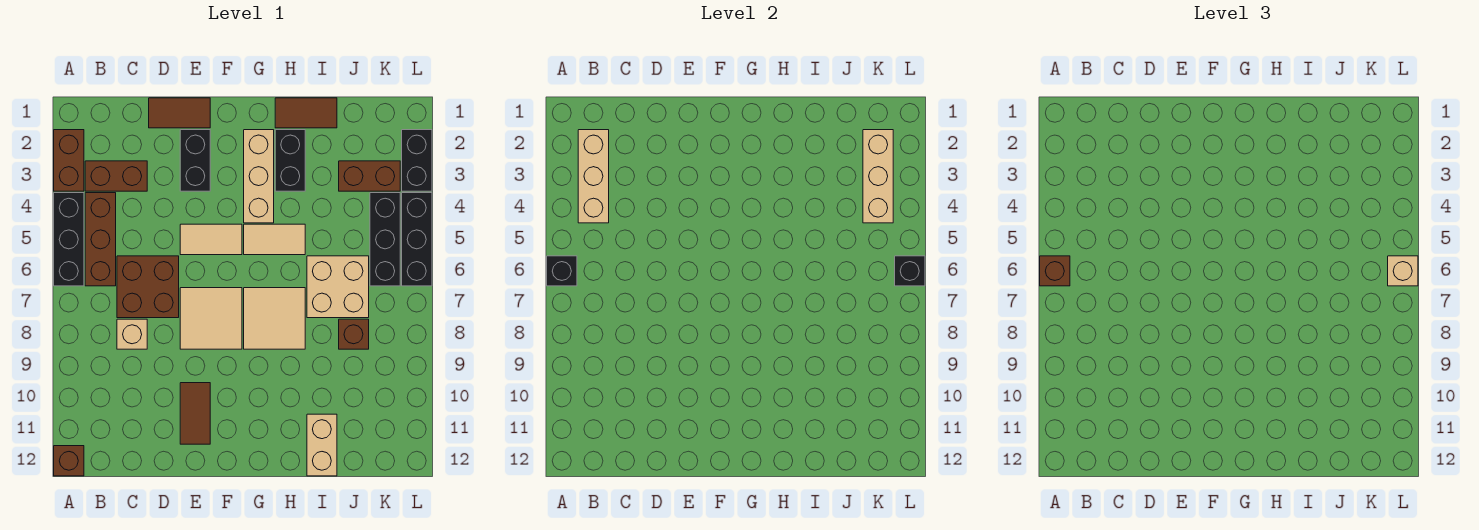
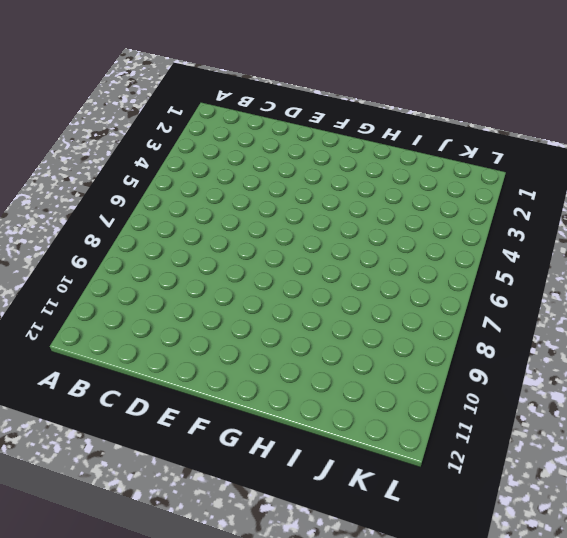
none -> brown brick A2:A3 level 1
none -> black brick A4:A6 level 1
none -> brown brick A12 level 1
none -> brown brick B3:C3 level 1

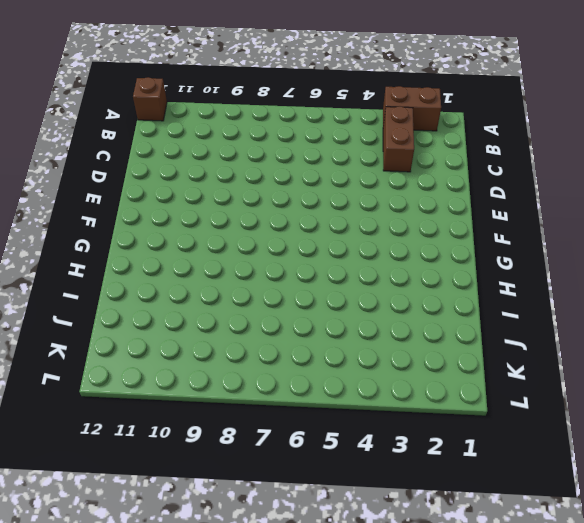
none -> black brick A4:A6 level 1
none -> brown brick B4:B6 level 1
none -> brown brick C6:D7 level 1
none -> tan brick C8 level 1

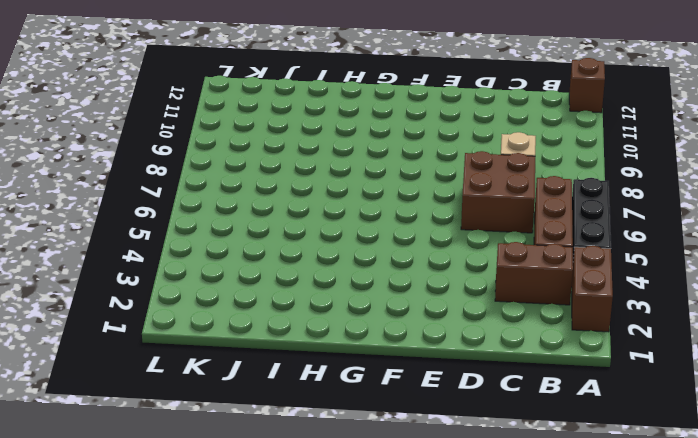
none -> brown tile D1:E1 level 1
none -> black brick E2:E3 level 1
none -> tan tile E5:F5 level 1
none -> tan tile E7:F8 level 1

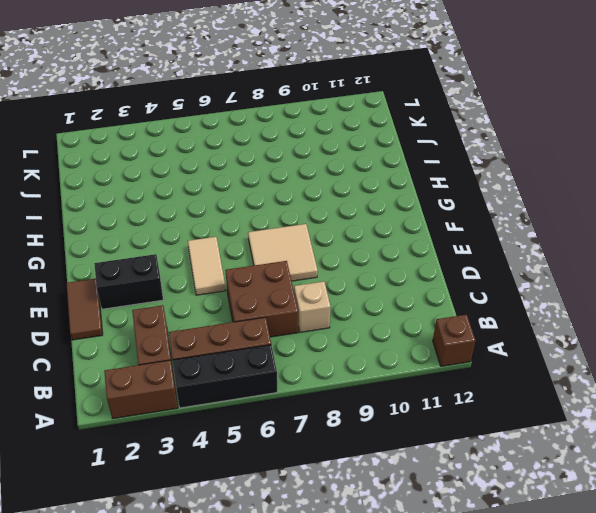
none -> brown tile E10:E11 level 1
none -> tan brick G2:G4 level 1
none -> tan tile G5:H5 level 1
none -> tan tile G7:H8 level 1

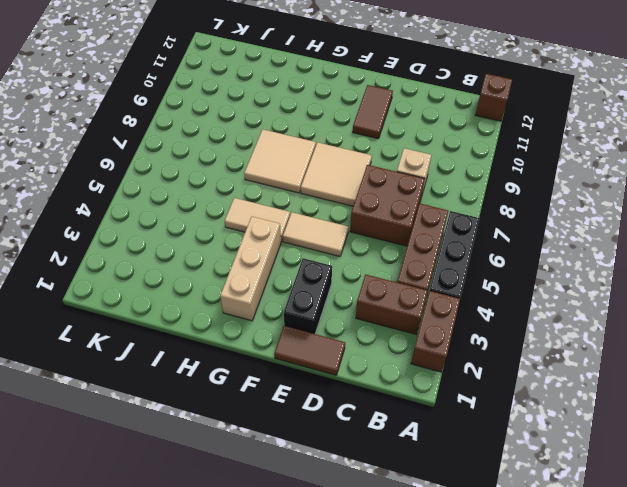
none -> brown tile H1:I1 level 1
none -> black brick H2:H3 level 1
none -> tan brick I6:J7 level 1
none -> tan brick I11:I12 level 1

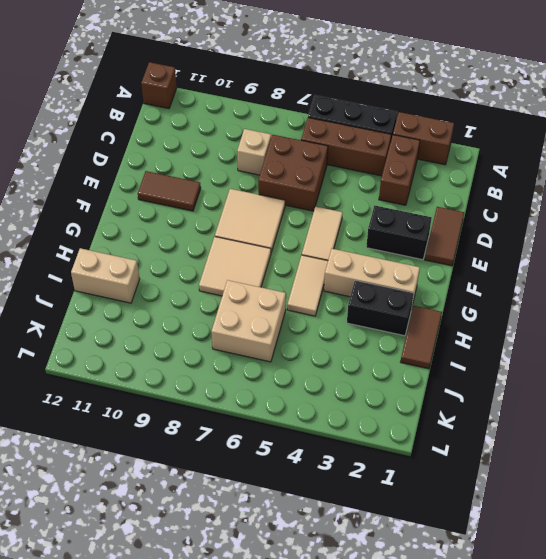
none -> brown brick J3:K3 level 1
none -> brown brick J8 level 1
none -> black brick K4:K6 level 1
none -> black brick L2:L3 level 1

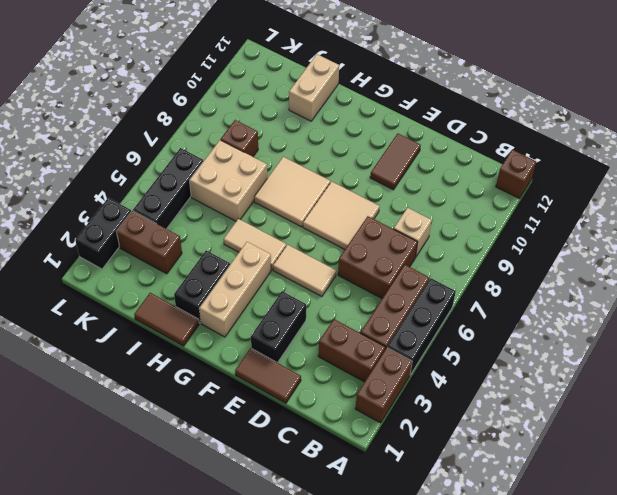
none -> black brick L4:L6 level 1
none -> black brick A6 level 2
none -> tan brick B2:B4 level 2
none -> tan brick K2:K4 level 2

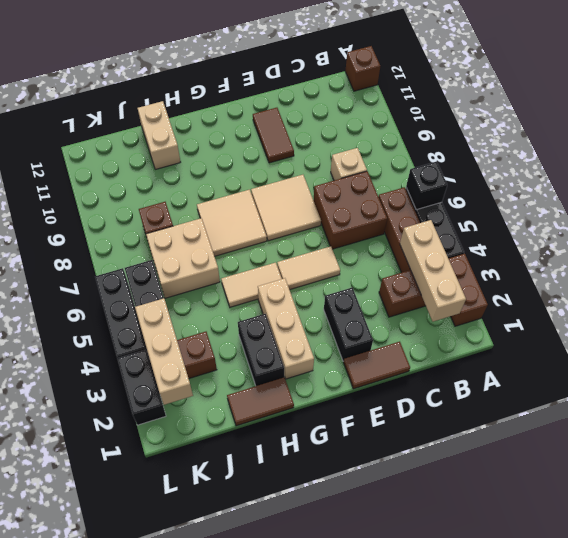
none -> black brick L6 level 2
none -> brown brick A6 level 3
none -> tan brick L6 level 3

